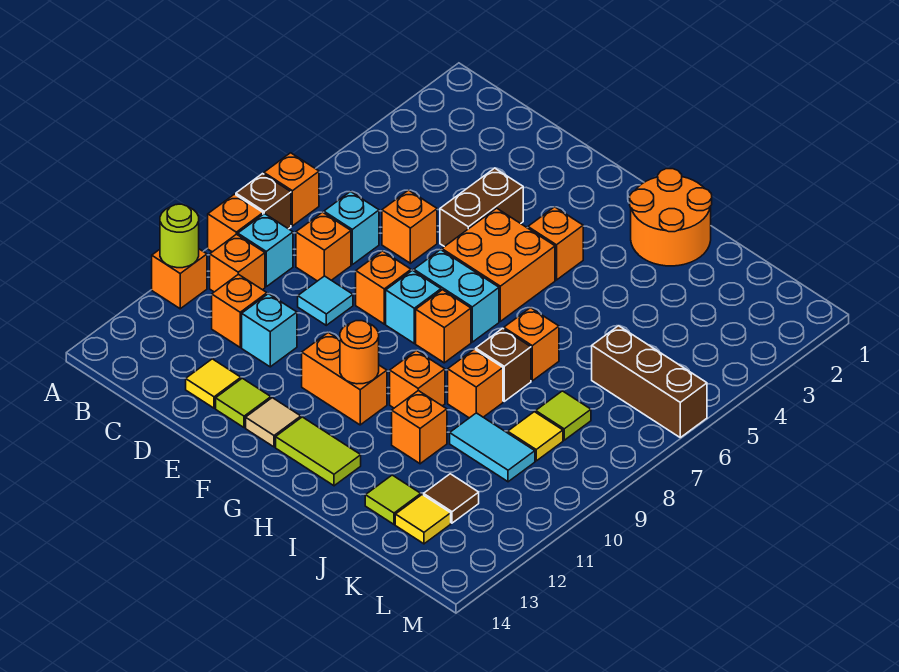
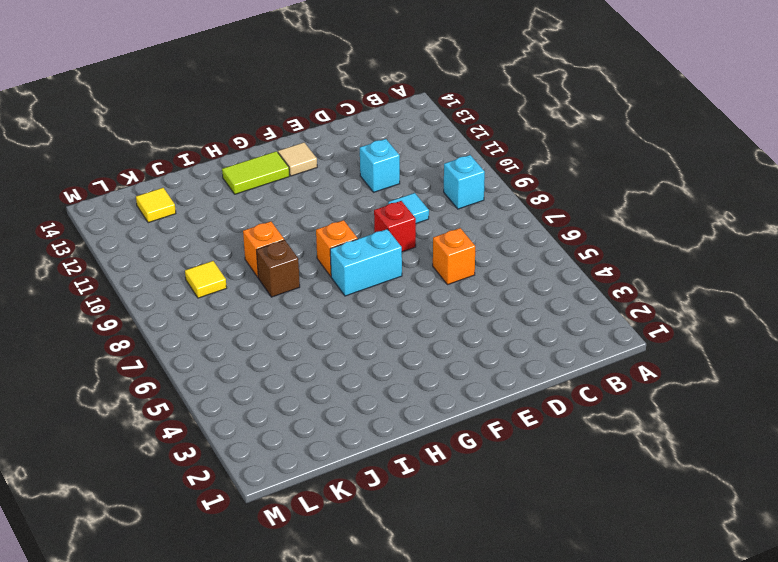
red brick E8 level 1 -> orange brick E8 level 1
none -> orange brick A7 level 1
none -> brown brick A8 level 1
none -> orange brick A9 level 1
none -> orange brick A11 level 1

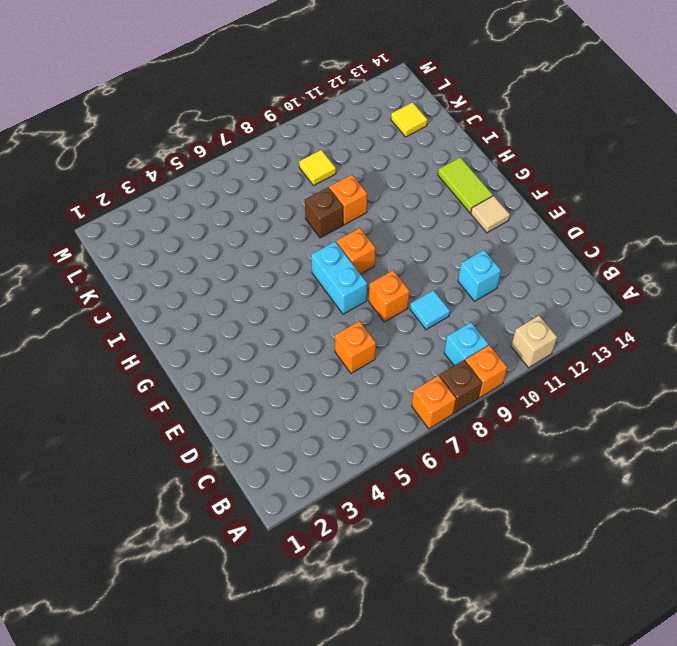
tan brick A11 level 1 -> orange brick A11 level 1
none -> orange brick B10 level 1
none -> cyan brick C7 level 1
none -> orange brick C8 level 1
none -> orange brick C11 level 1

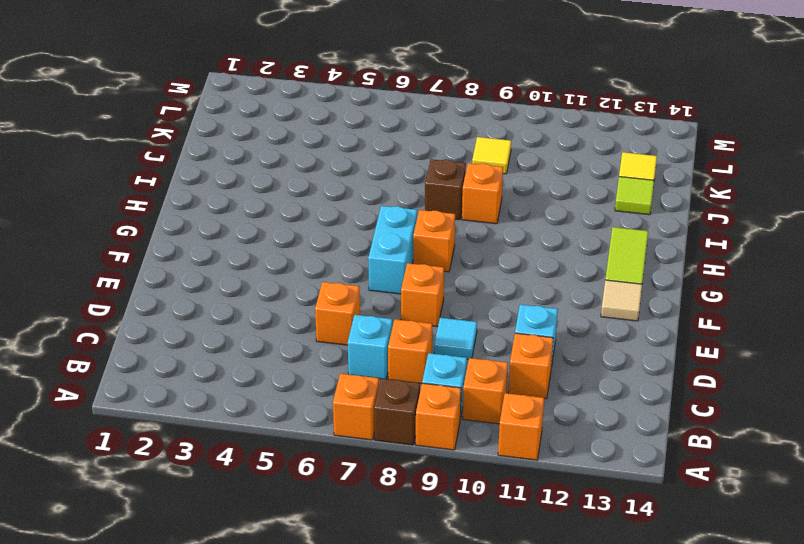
none -> yellow tile D13 level 1
none -> brown brick E4:E5 level 1
none -> lime tile E13 level 1
none -> orange brick F5:G6 level 1

